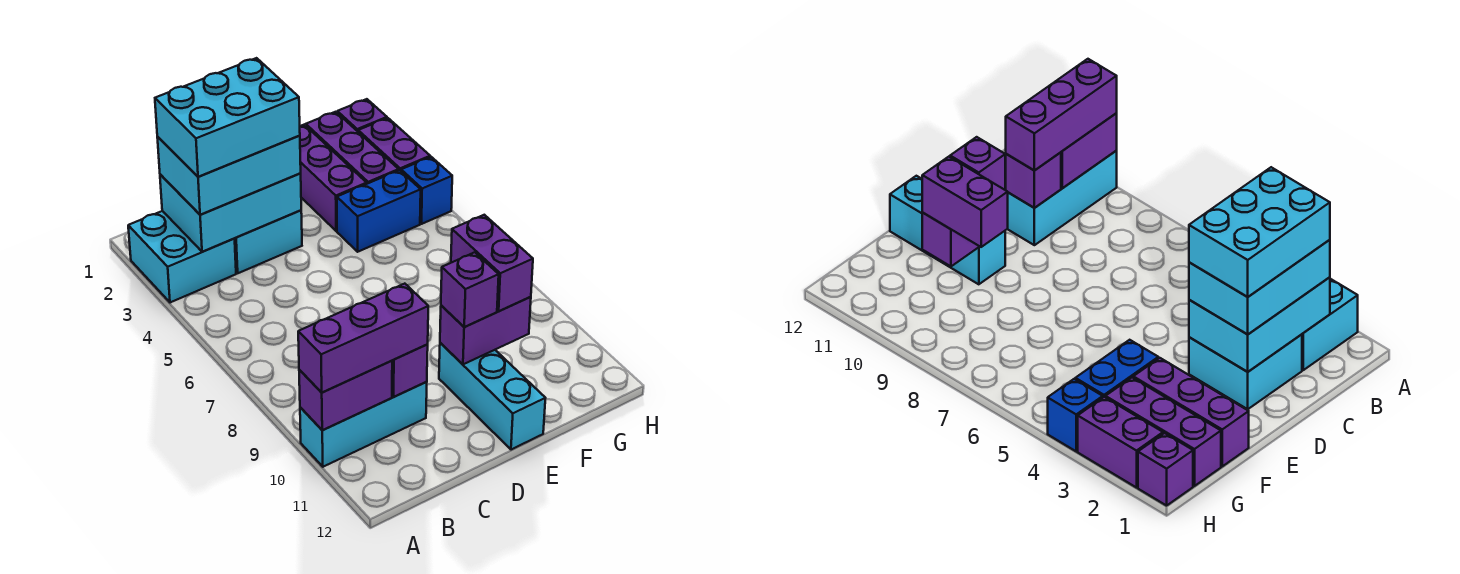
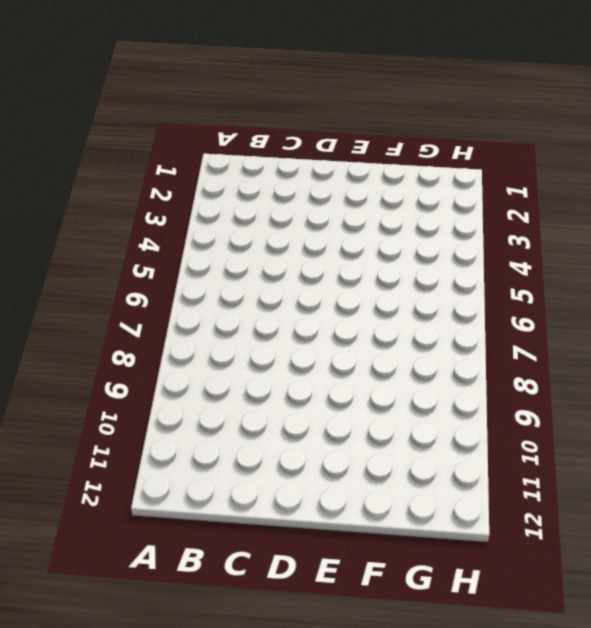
none -> cyan brick A2:B3 level 1
none -> cyan brick A10:C10 level 1
none -> cyan brick C2:D3 level 1

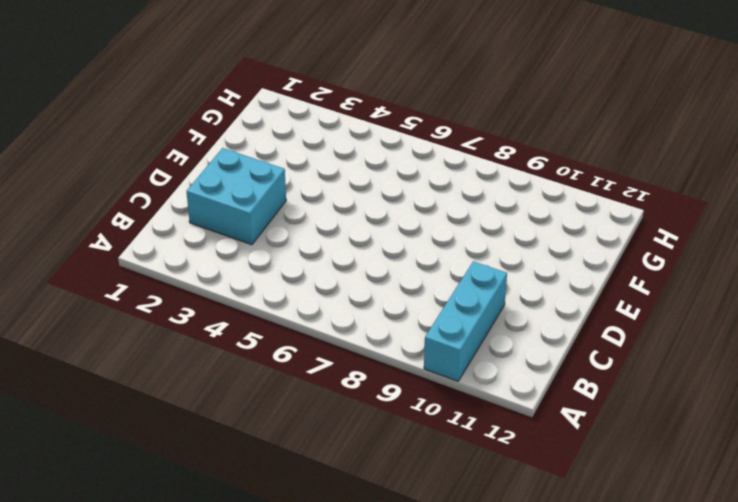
none -> cyan brick A2:B3 level 1
none -> cyan brick E10:E12 level 1
none -> purple brick F1:F3 level 1

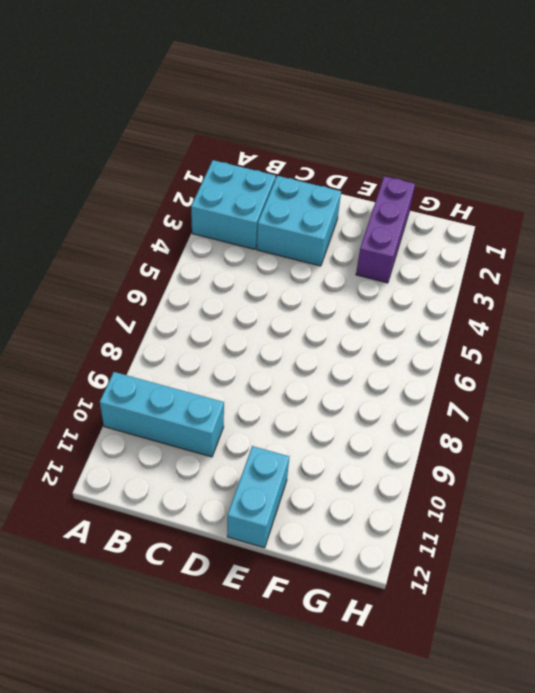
cyan brick E11:E12 level 1 -> cyan brick E10:E12 level 1
none -> blue brick F4:G4 level 1
none -> purple brick G1:G3 level 1
none -> purple brick H1 level 1

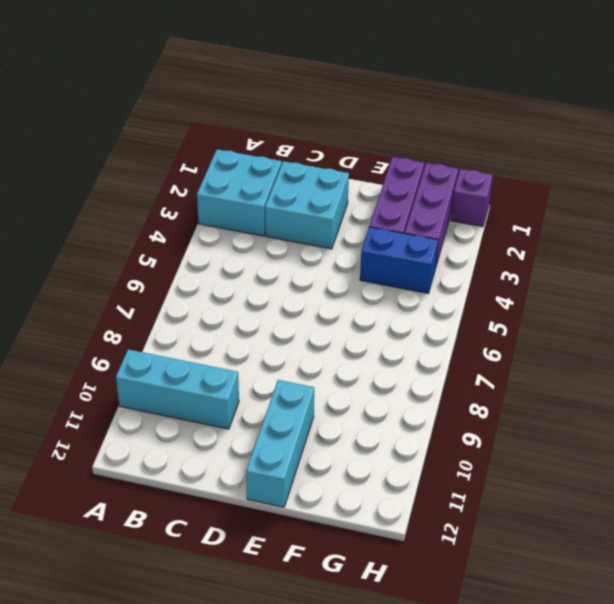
none -> purple brick H2:H3 level 1
none -> blue brick H4 level 1
none -> purple brick A10:B10 level 2

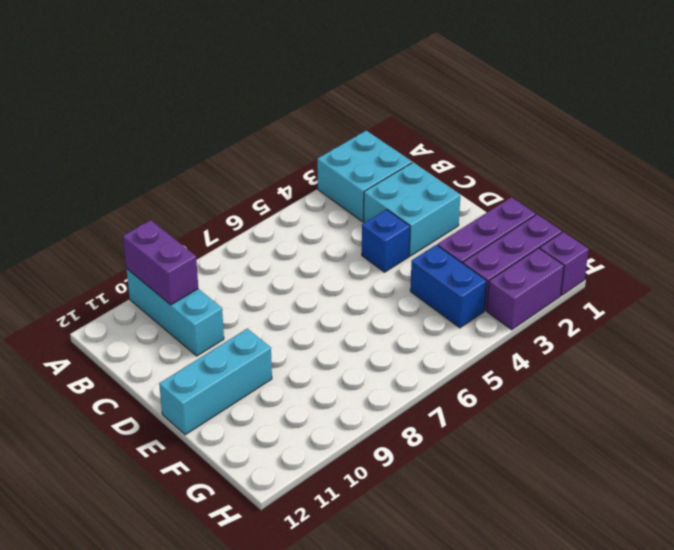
blue brick D4 level 1 -> blue brick H4 level 1
none -> cyan brick B2:D3 level 2
none -> purple brick C10 level 2
none -> purple brick E10:F10 level 2

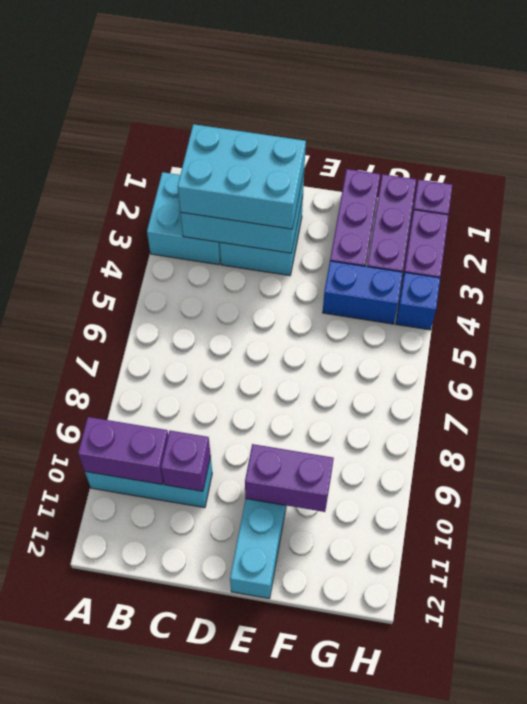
none -> purple brick A10:C10 level 3
none -> purple brick E10 level 3
none -> purple brick F9:F10 level 3

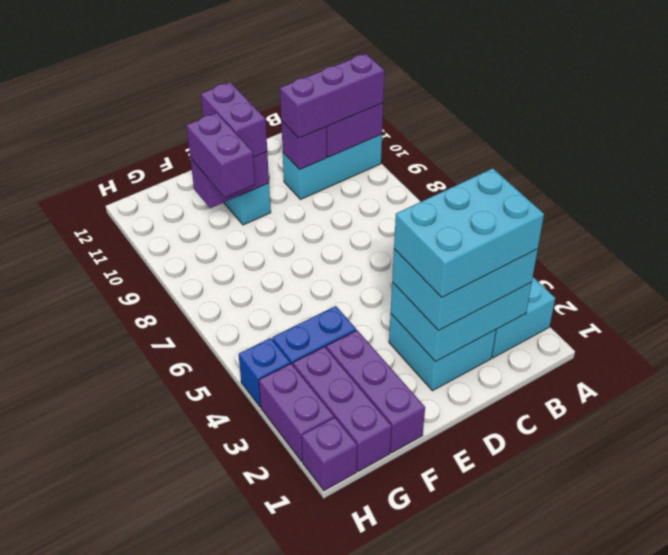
purple brick E10:E11 level 3 -> purple brick E10 level 3

